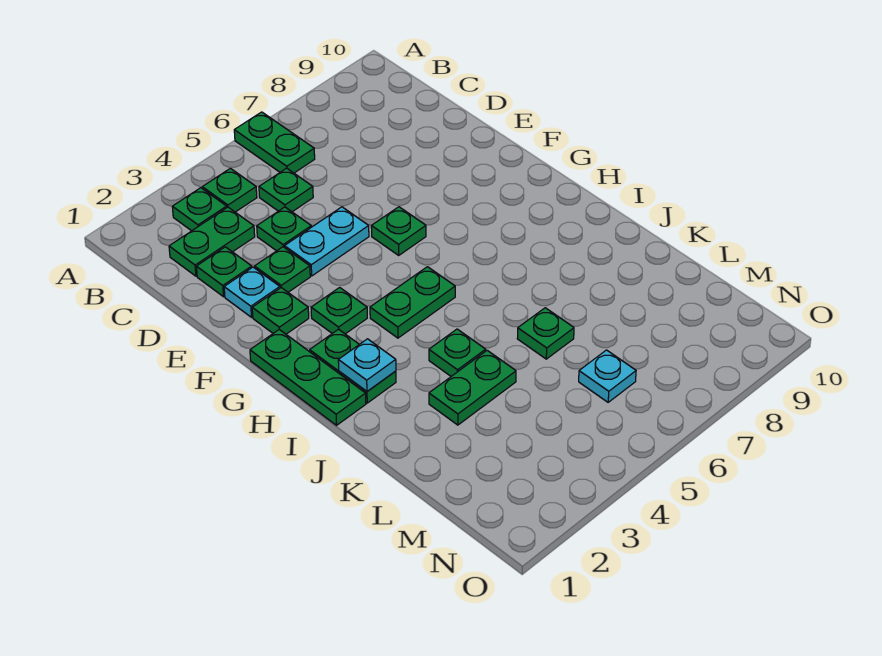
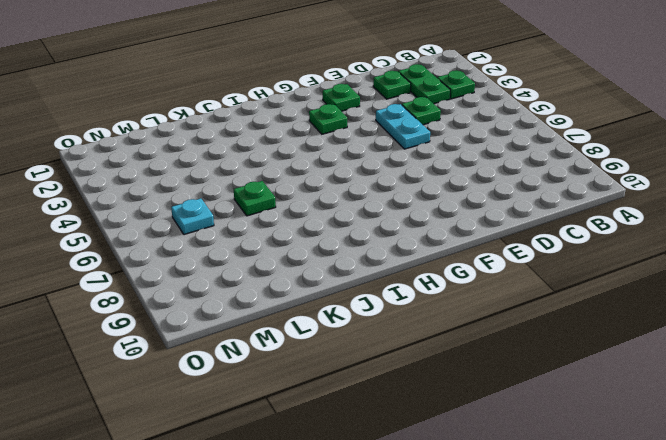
none -> green plate A6:B6 level 1
none -> green plate B4 level 1
none -> green plate C5 level 1

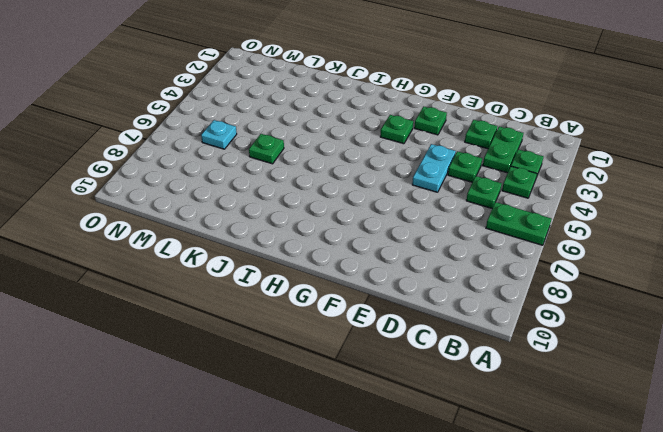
none -> cyan plate E2 level 1
none -> green plate E3 level 1
none -> green plate F6 level 1

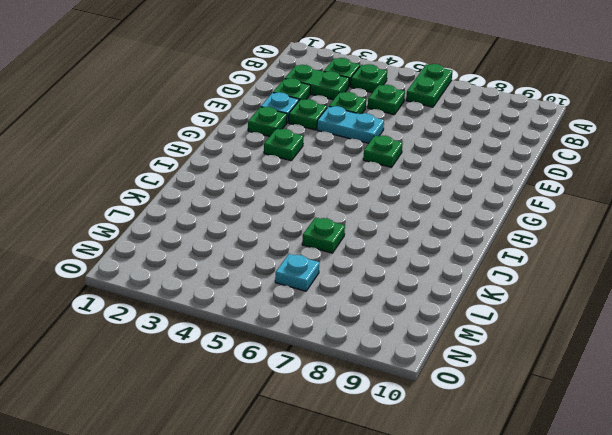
none -> green plate G1:I1 level 1
none -> green plate H2:I2 level 1
none -> green plate H4:H5 level 1

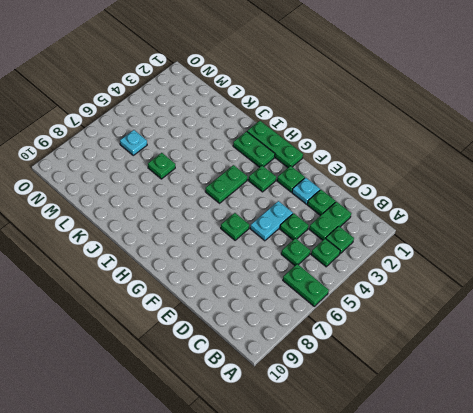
none -> green plate E3 level 1
none -> green plate J4 level 1
none -> green plate K3:K4 level 1

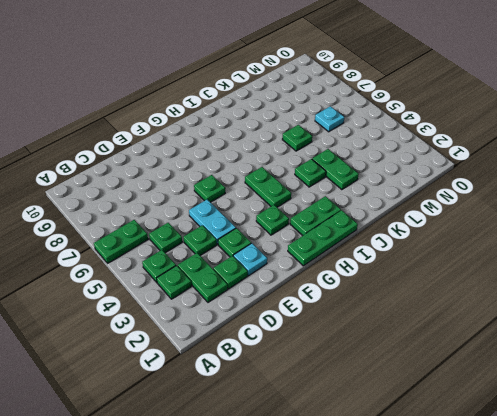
none -> green plate F2 level 1
none -> cyan plate I2 level 2

